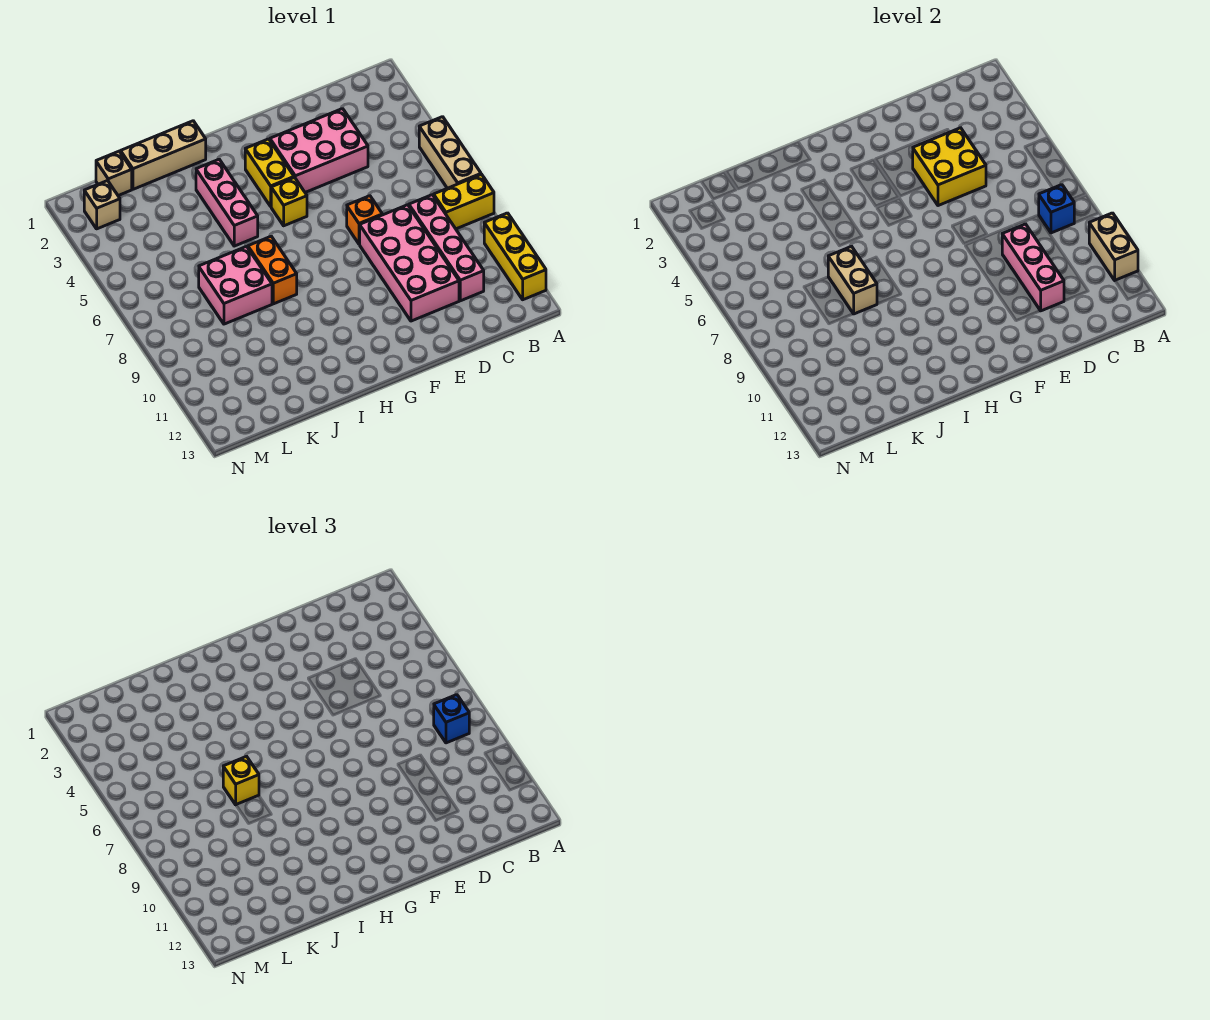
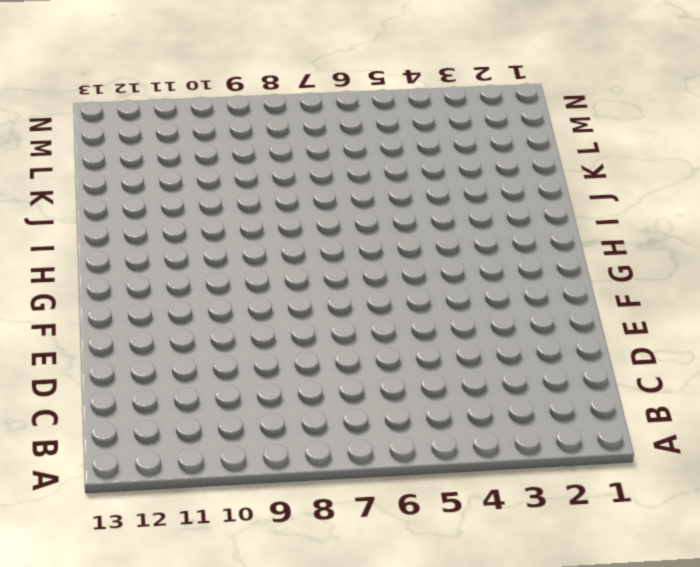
none -> tan brick A5:A7 level 1
none -> yellow brick A8:B8 level 1
none -> yellow brick A10:A12 level 1

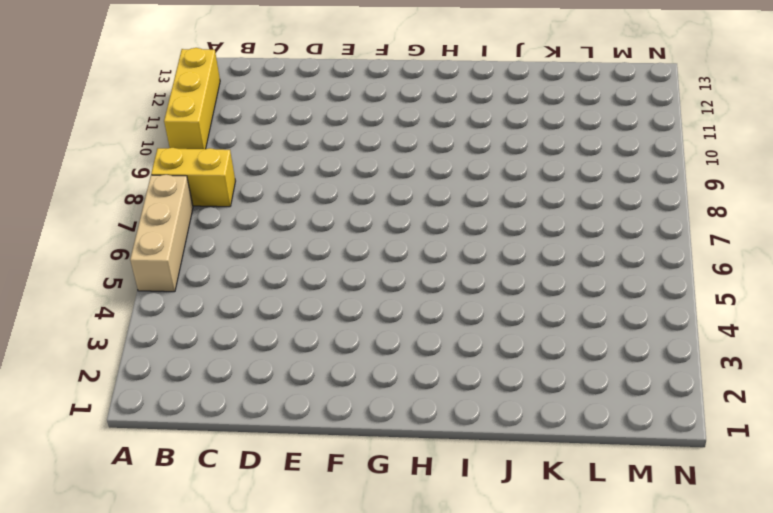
none -> pink brick C8:C11 level 1
none -> pink brick D3:F4 level 1
none -> pink brick D8:E11 level 1

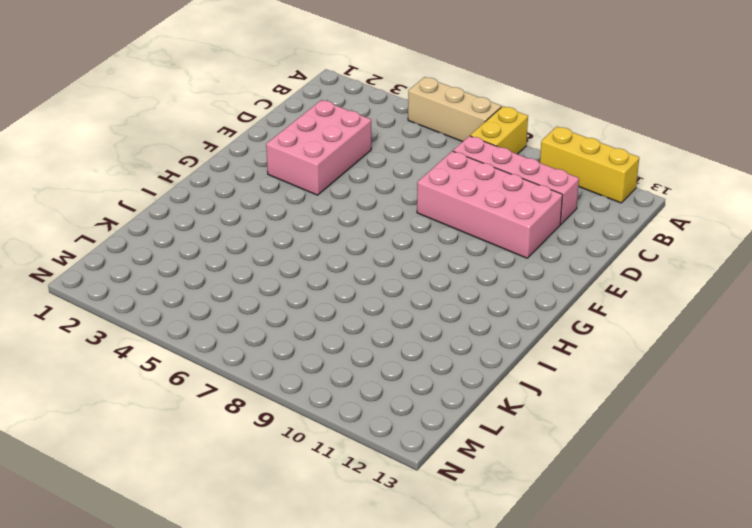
none -> orange brick E7 level 1
none -> yellow brick G3:G4 level 1
none -> yellow brick G5 level 1

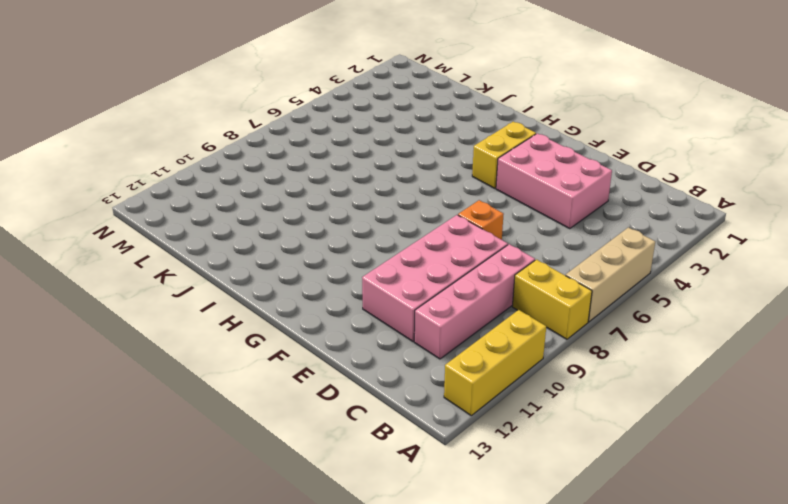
none -> yellow brick G5 level 1
none -> tan brick I1:K1 level 1
none -> pink brick I3:I5 level 1

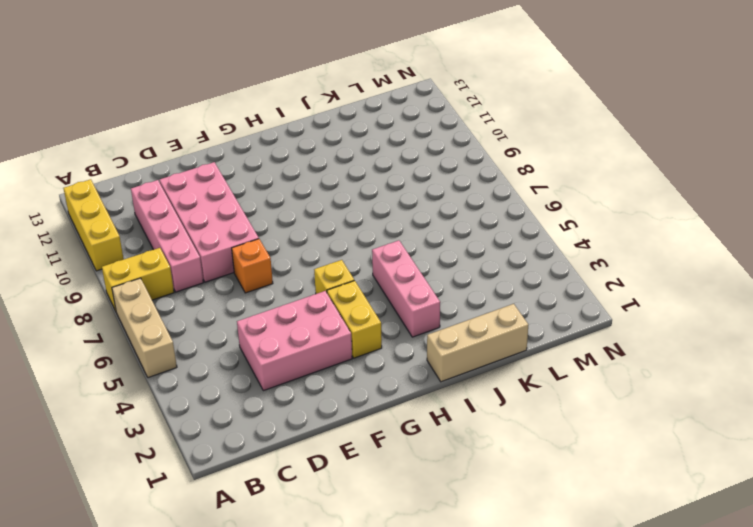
none -> orange brick I7:I8 level 1
none -> pink brick J7:K8 level 1
none -> tan brick L1 level 1

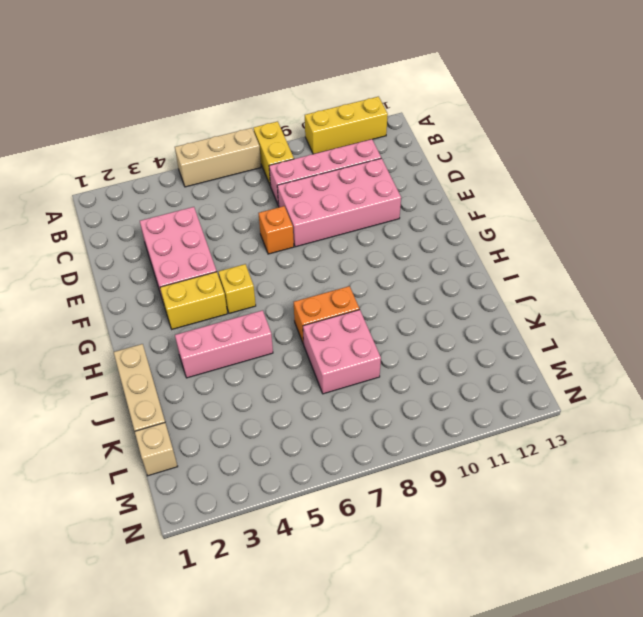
none -> tan brick M2 level 1
none -> tan brick A10:A11 level 2
none -> blue brick B8 level 2

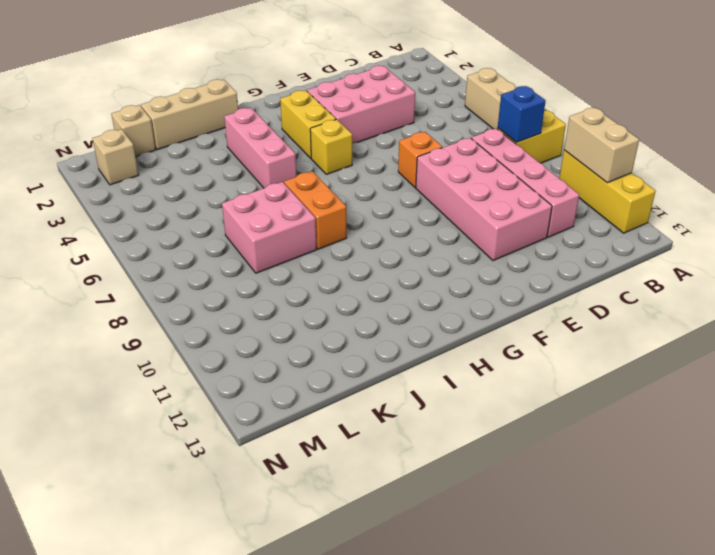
none -> yellow brick D4:E5 level 2
none -> pink brick D9:D11 level 2
none -> tan brick J7:J8 level 2

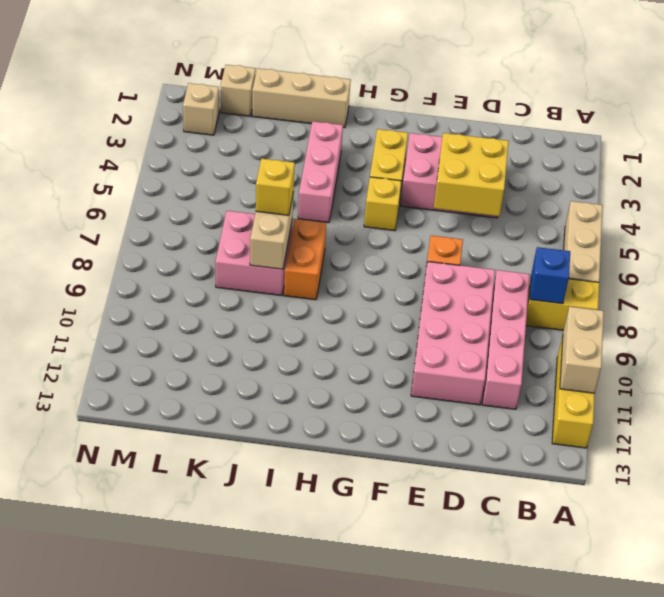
none -> pink brick D9:D11 level 2
none -> blue brick B8 level 3

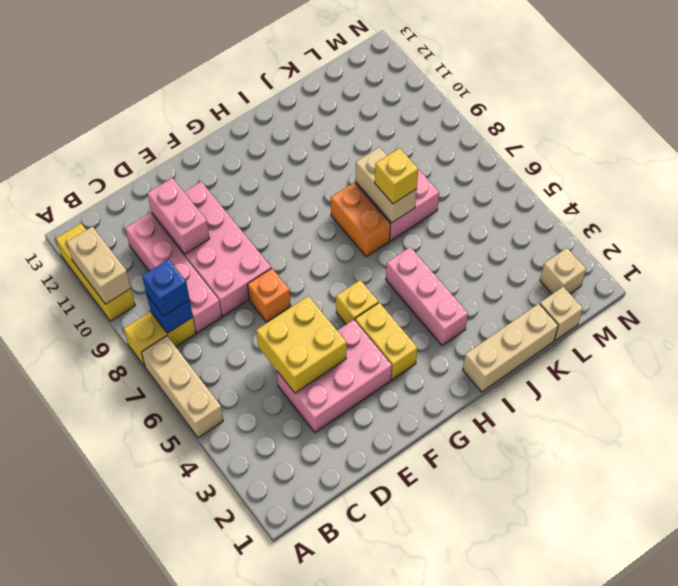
pink brick D10:D11 level 2 -> pink brick D9:D11 level 2

